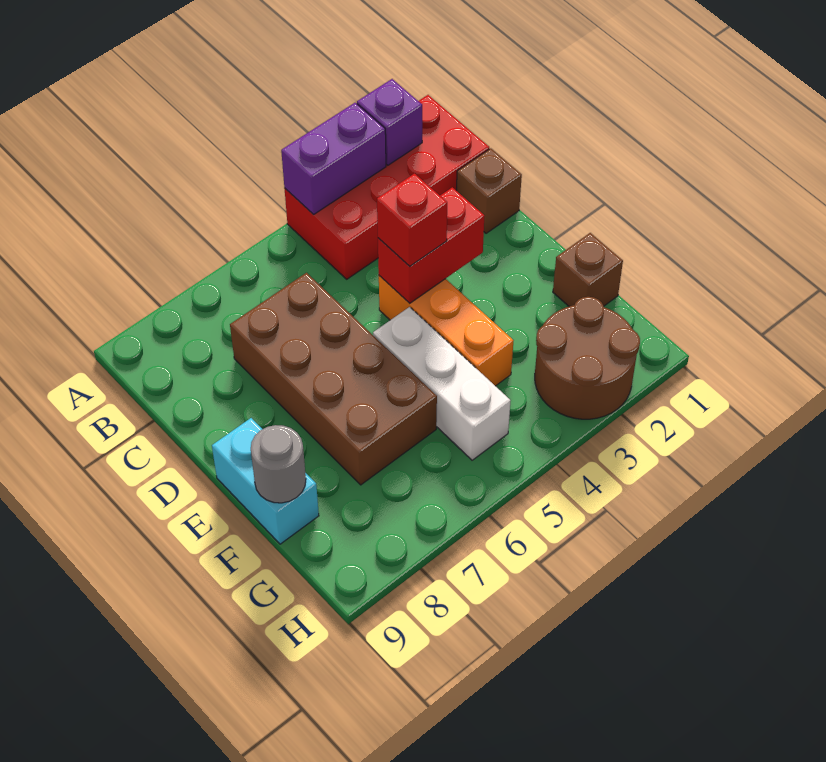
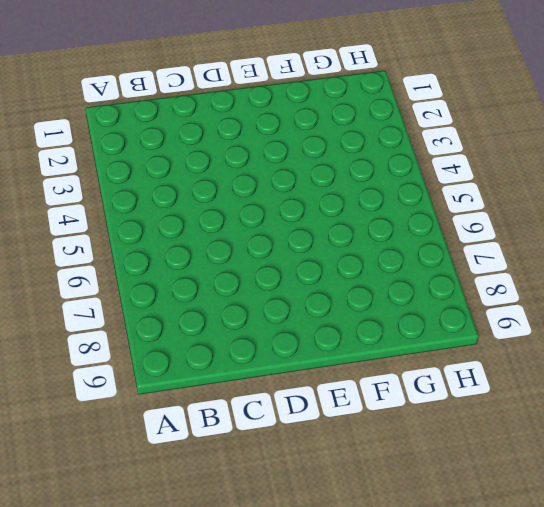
none -> red brick A1:B4 level 1
none -> brown brick C1 level 1
none -> brown brick C6:F7 level 1

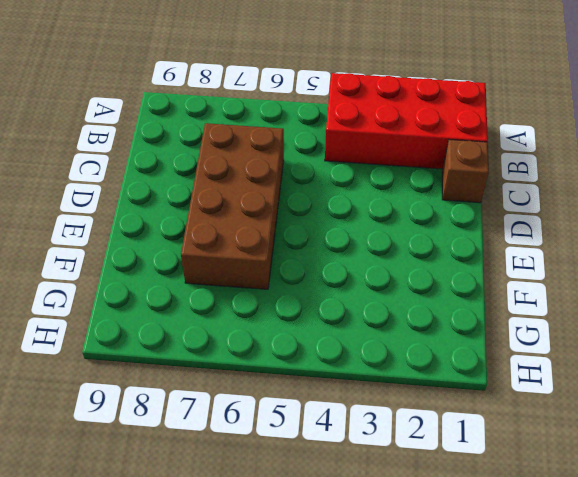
none -> orange brick D4:F4 level 1
none -> white brick E5:G5 level 1
none -> cyan brick E9:F9 level 1

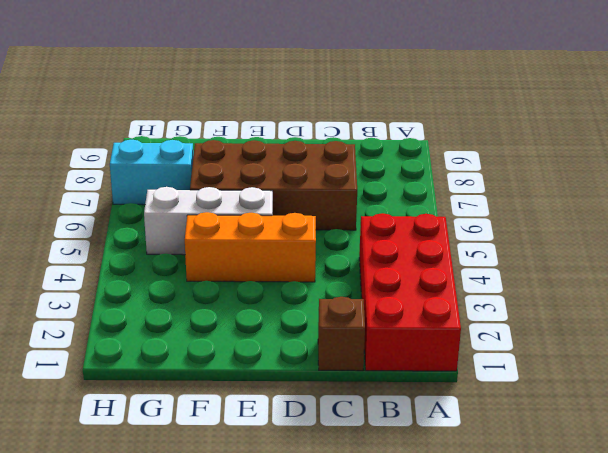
cyan brick G7:H7 level 1 -> cyan brick E9:F9 level 1
none -> brown brick F1 level 1
none -> brown round brick G2:H3 level 1
none -> purple brick A2 level 2

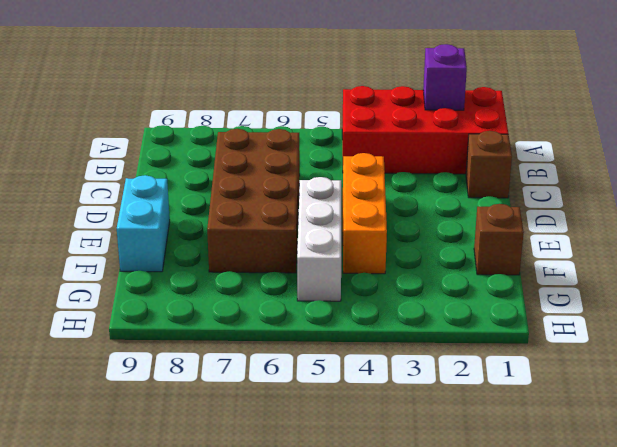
none -> brown round brick G2:H3 level 1
none -> purple brick A3:A4 level 2
none -> red brick D3:D4 level 2

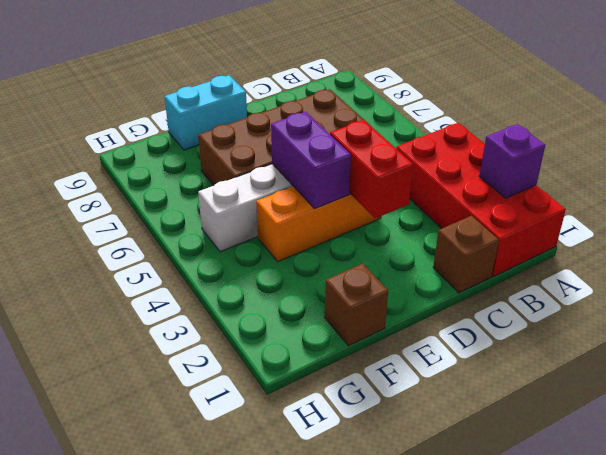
purple brick E4:E5 level 2 -> purple brick A3:A4 level 2
none -> brown round brick G2:H3 level 1
none -> grey round brick F9 level 2
none -> red brick D4 level 3

